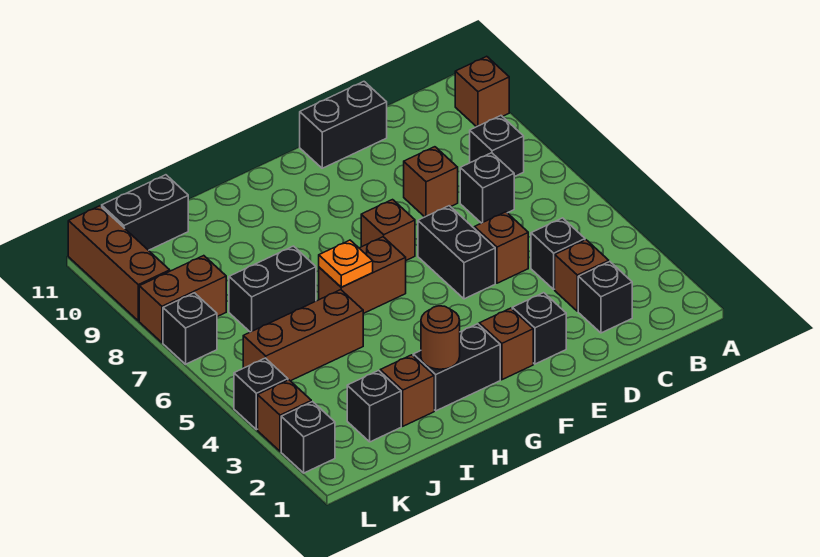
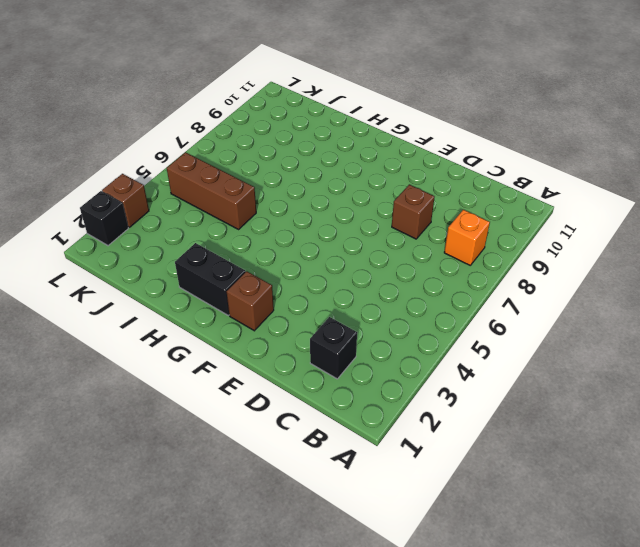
orange brick B8 level 1 -> black brick B8 level 1
none -> brown brick A10 level 1
none -> brown brick C3 level 1
none -> black brick C4 level 1

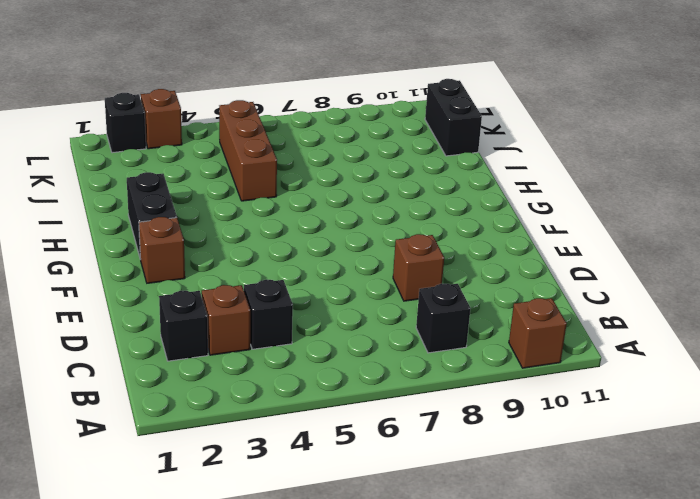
none -> black brick C7 level 1
none -> brown brick D5 level 1
none -> black brick D11:E11 level 1

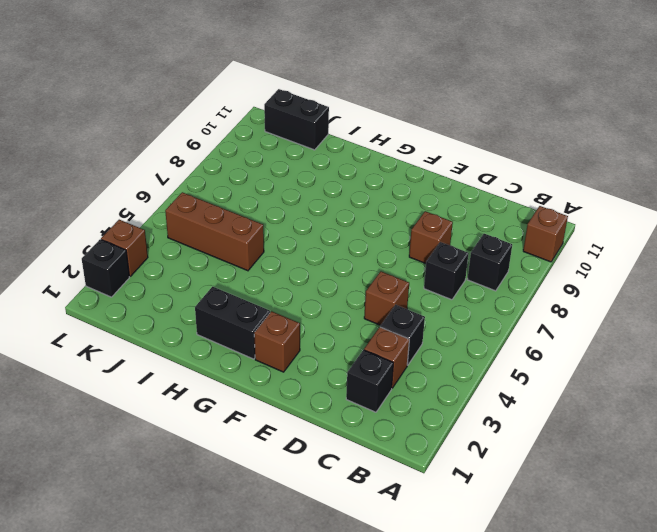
none -> black brick D11:E11 level 1
none -> black brick E2 level 1
none -> black brick E5:E6 level 1

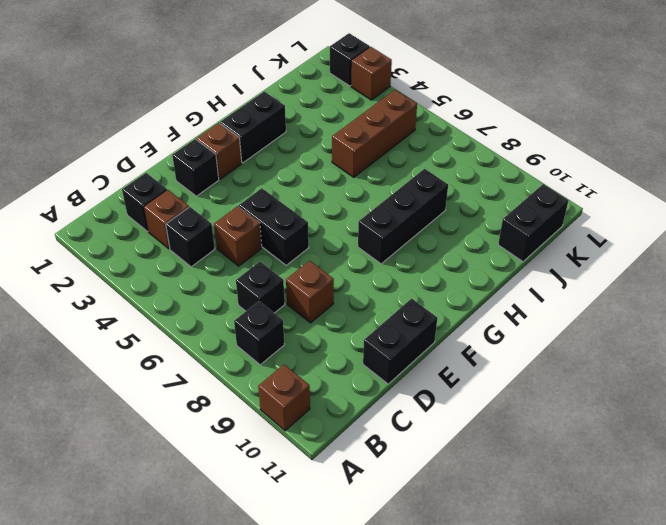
black brick G8:I8 level 1 -> none
none -> brown brick F7 level 1
none -> brown brick G6:H6 level 1
none -> brown brick I2 level 1

